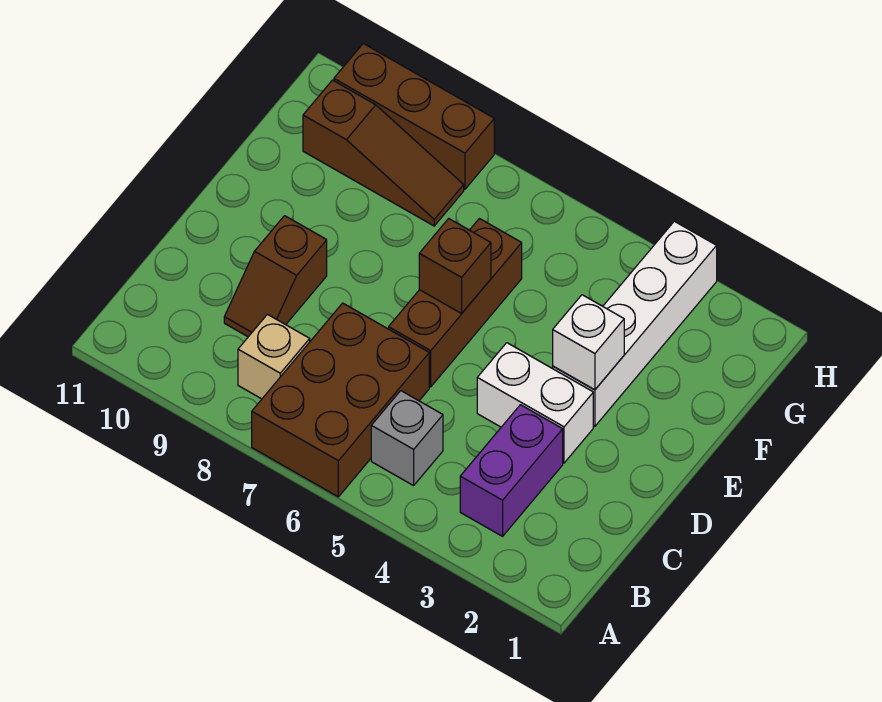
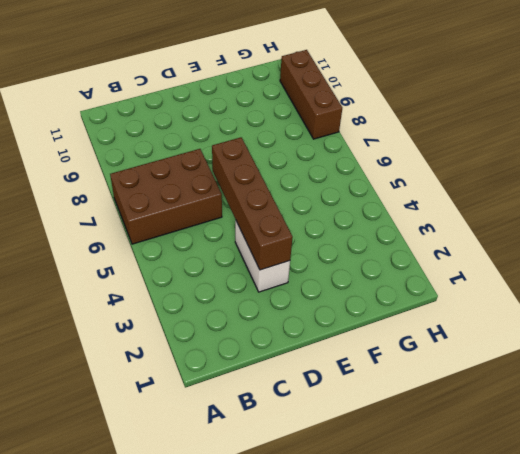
brown brick D3:D6 level 2 -> none
none -> purple brick B3:C3 level 1
none -> grey brick B5 level 1
none -> tan brick B8 level 1

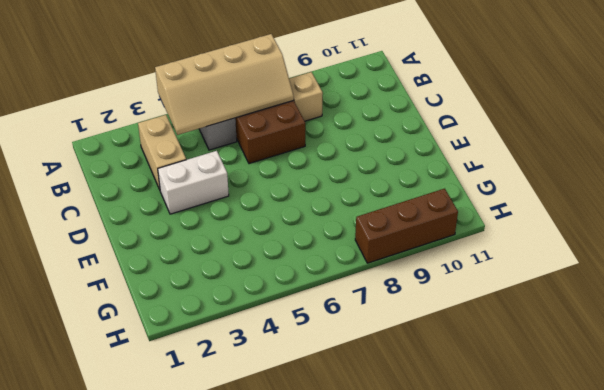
tan slope A4:B7 level 2 top A -> none
tan brick B3:C3 level 1 -> purple brick B3:C3 level 1
none -> brown slope C9:D9 level 1 top D
none -> brown brick D6:F6 level 1
none -> white brick E3:H3 level 1

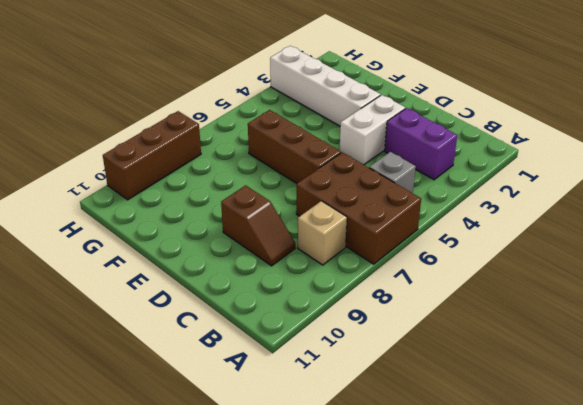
none -> brown slope G8:G10 level 1 top 10
none -> white brick E3 level 2
none -> brown brick E6 level 2

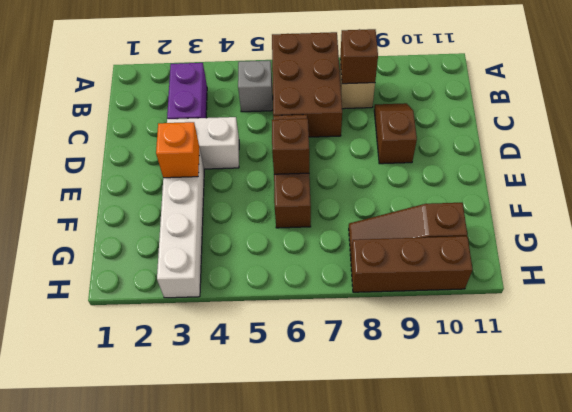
brown brick B8 level 2 -> none
orange brick E3 level 2 -> white brick E3 level 2

